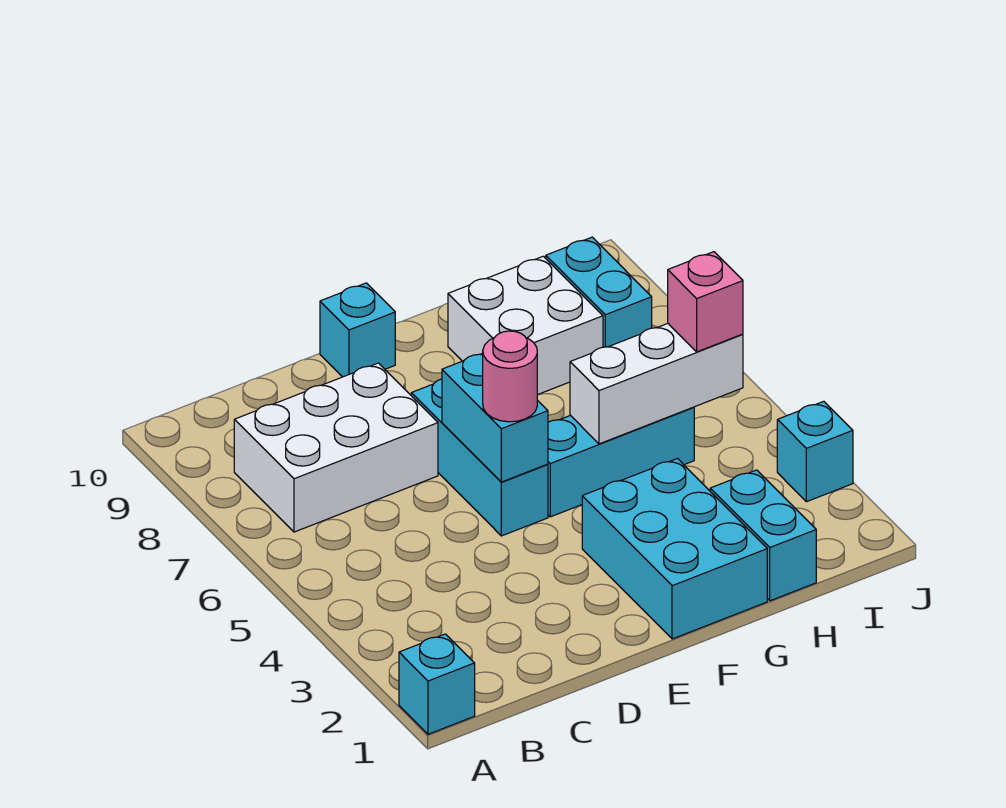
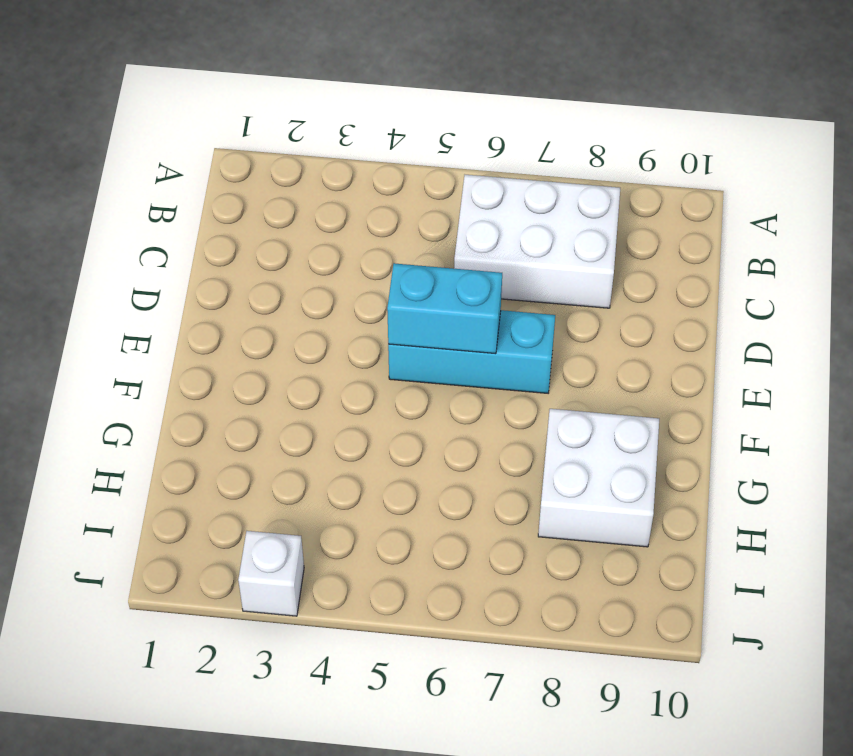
white brick B6:C8 level 1 -> white brick B7:D8 level 1
white brick J3 level 1 -> cyan brick J3 level 1
none -> cyan brick A1 level 1
none -> cyan brick E10 level 1
none -> cyan brick F1:G3 level 1

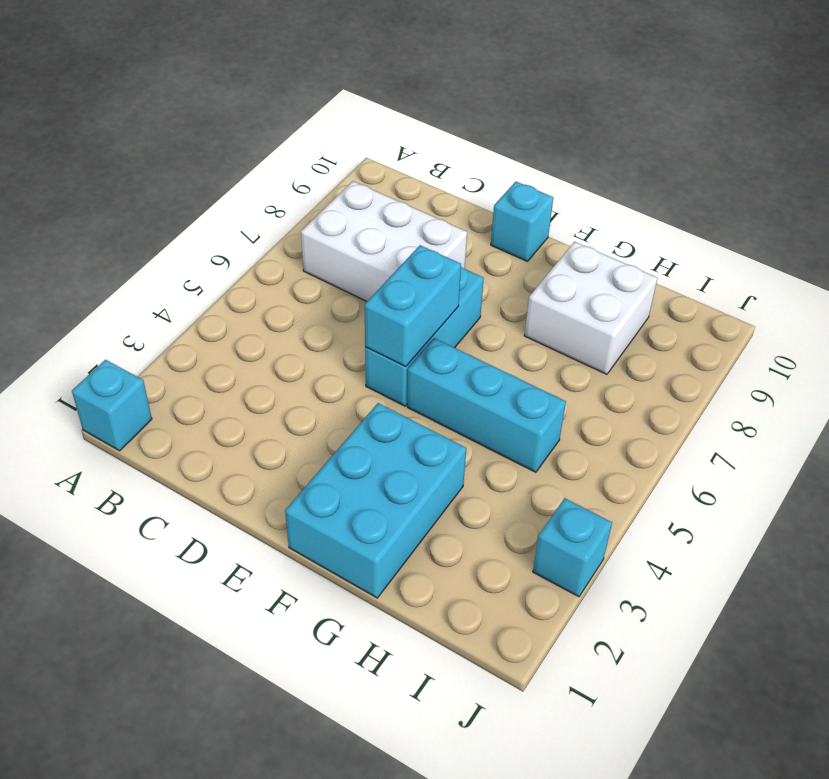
none -> cyan brick H1:H2 level 1
none -> cyan brick I8:I9 level 1
none -> white brick G5:I5 level 2

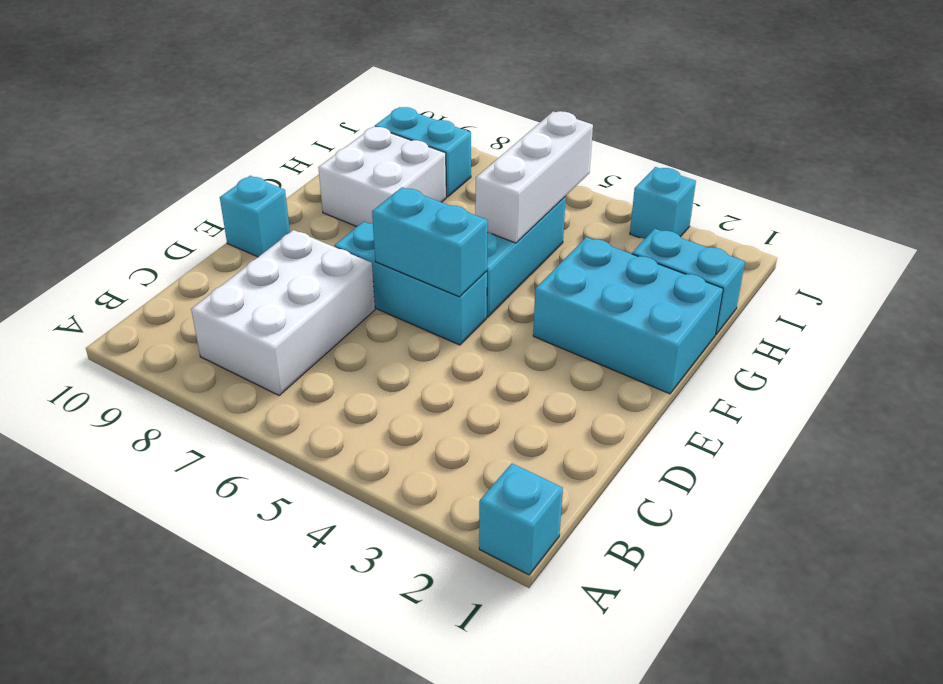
none -> pink round brick E5 level 3
none -> pink brick I5 level 3

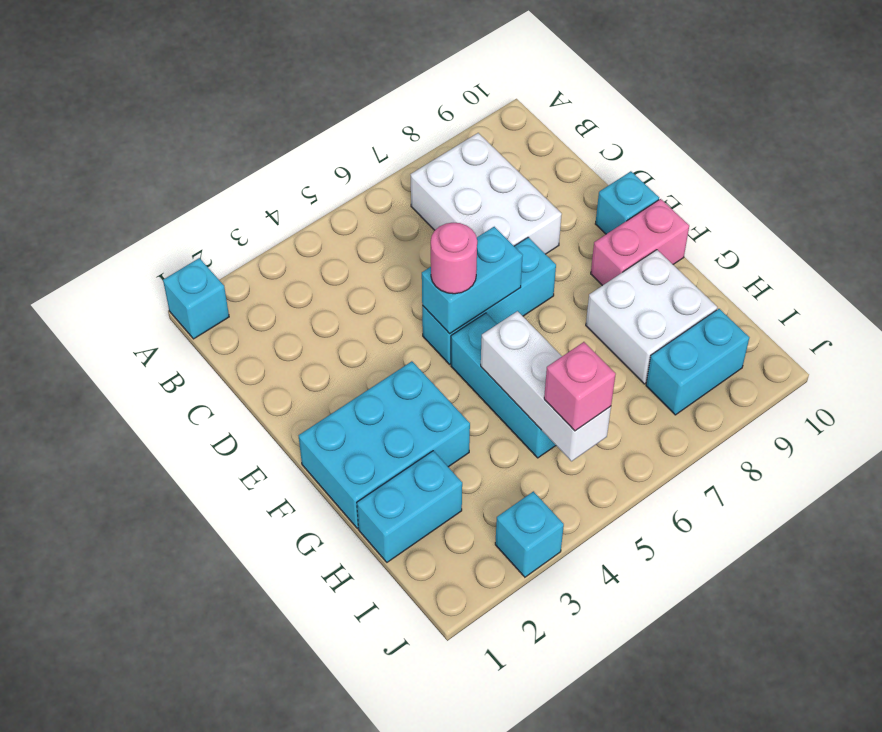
pink brick F9:F10 level 1 -> none

